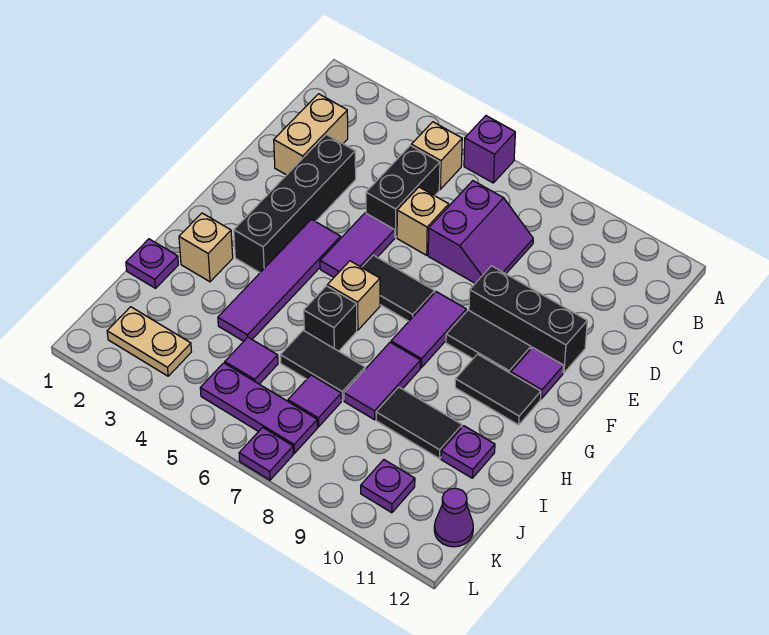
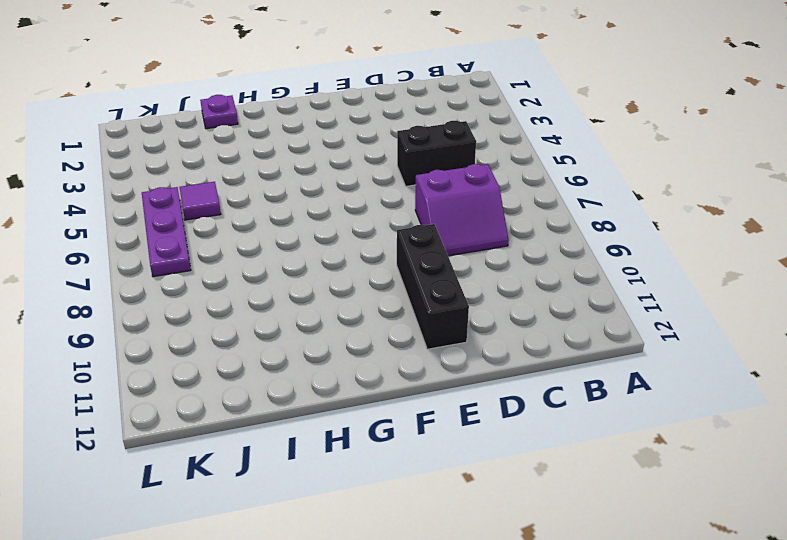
none -> purple brick A6 level 1
none -> tan brick B5 level 1
none -> tan brick C2:D2 level 1
none -> black brick D3:G3 level 1

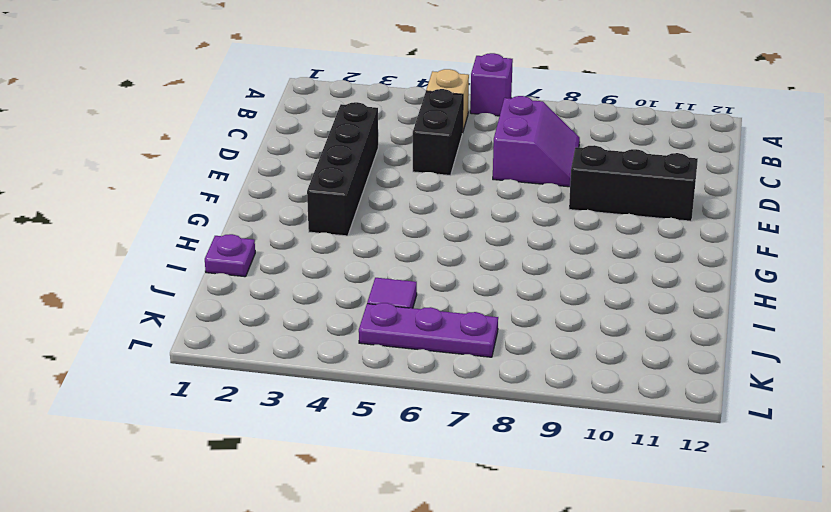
none -> tan brick C2:D2 level 1
none -> tan brick D6 level 1
none -> purple tile E5:F5 level 1
none -> purple tile F4:I4 level 1

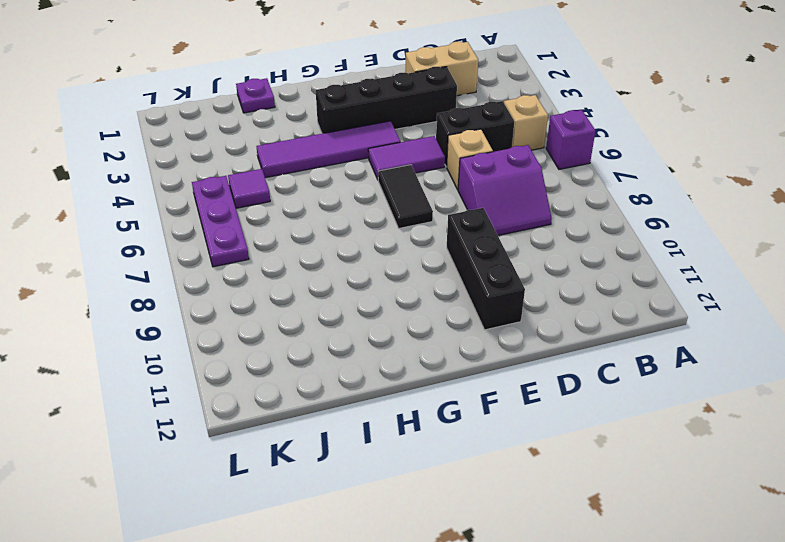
none -> purple tile F8:G8 level 1
none -> black tile F9:F10 level 1
none -> purple tile F11 level 1
none -> tan brick G6 level 1

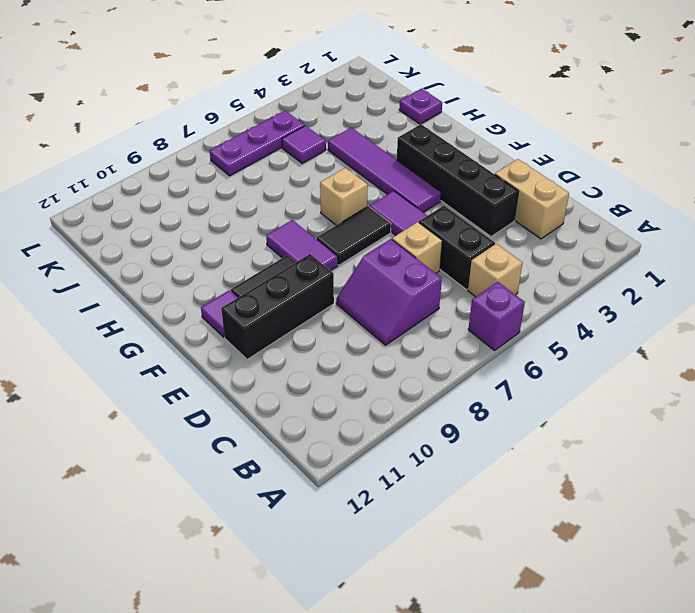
none -> black tile G10:G11 level 1
none -> tan brick H2 level 1
none -> black brick H6 level 1
none -> purple tile H8:I8 level 1

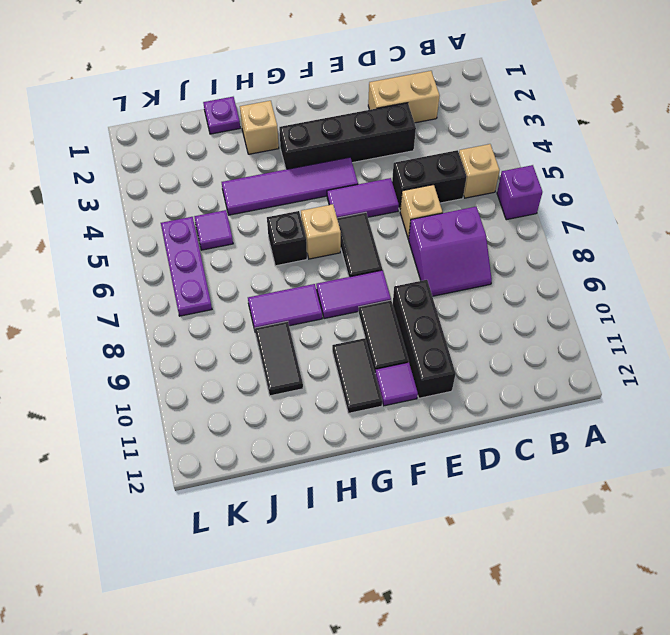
none -> black tile I6:I7 level 1
none -> purple plate I11 level 1
none -> purple tile J7 level 1
none -> tan plate K2:K3 level 1

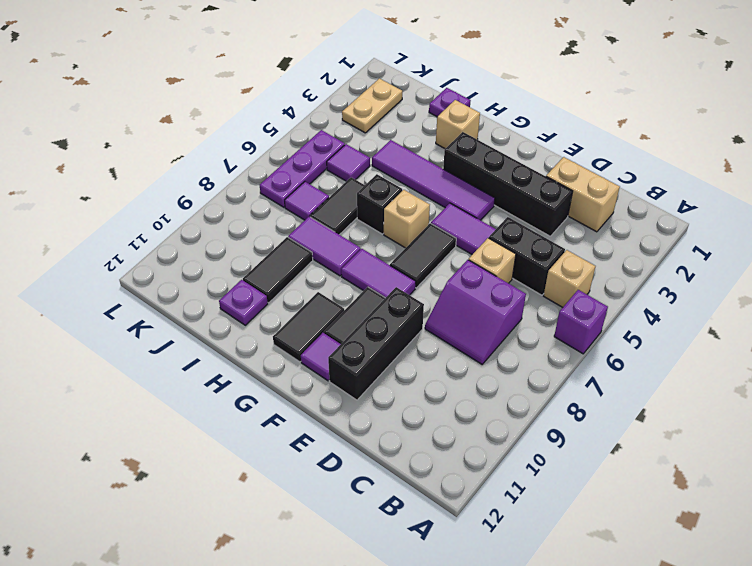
none -> purple plate K10 level 1
none -> purple cone K12 level 1
none -> purple plate L7 level 1

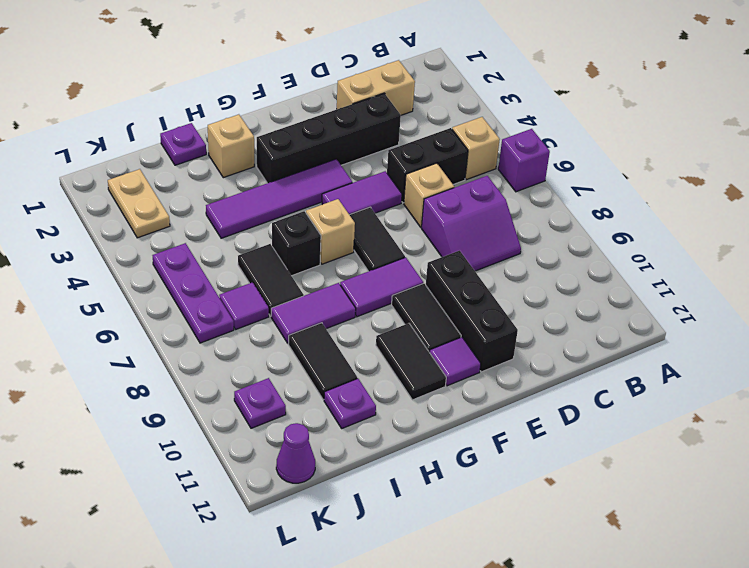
none -> purple tile J5 level 1
none -> purple plate L7 level 1

